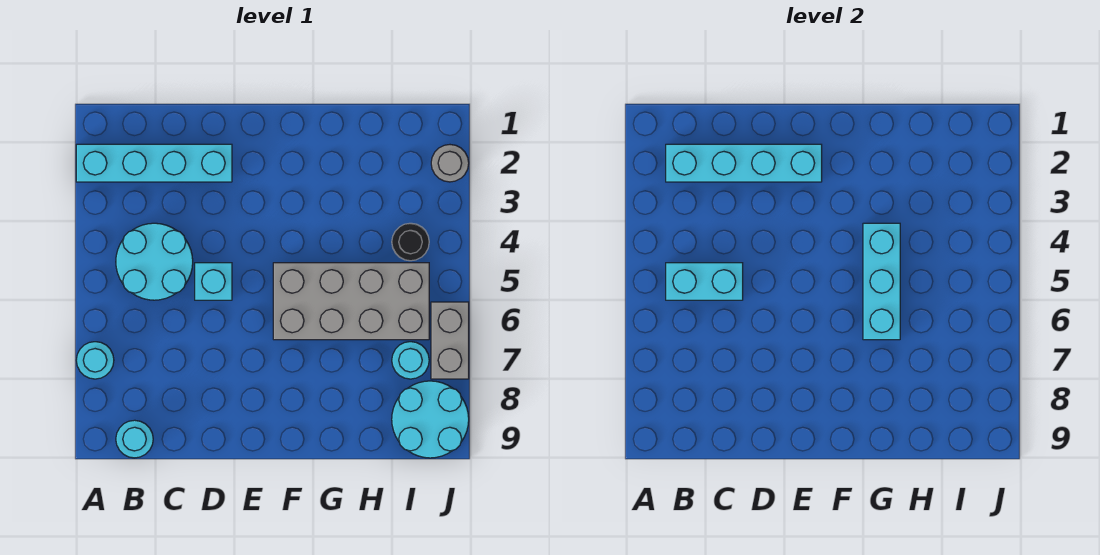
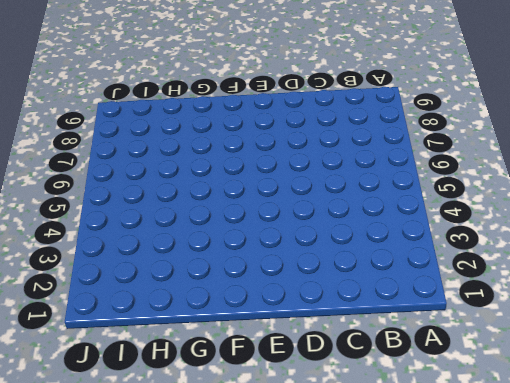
none -> cyan brick A2:D2 level 1
none -> cyan round brick A7 level 1
none -> cyan round brick B4:C5 level 1

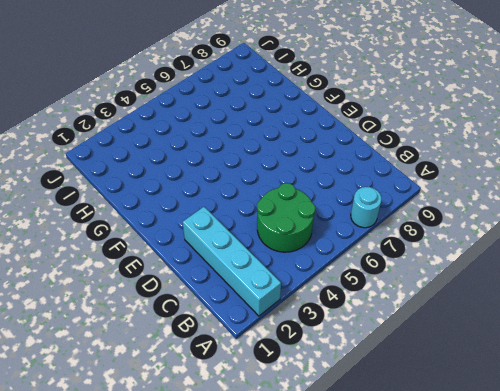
green round brick B4:C5 level 1 -> cyan round brick B4:C5 level 1
none -> cyan round brick B9 level 1
none -> cyan brick D5 level 1
none -> grey brick F5:I6 level 1

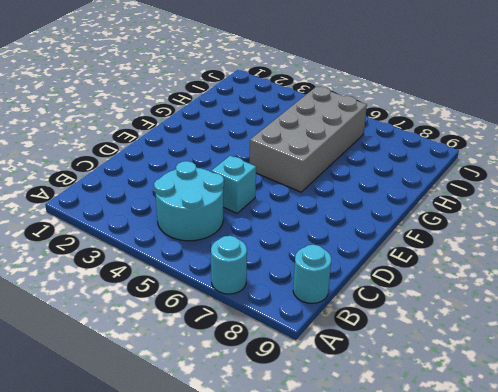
none -> cyan brick A2:D2 level 1
none -> black round brick I4 level 1
none -> cyan round brick I7 level 1

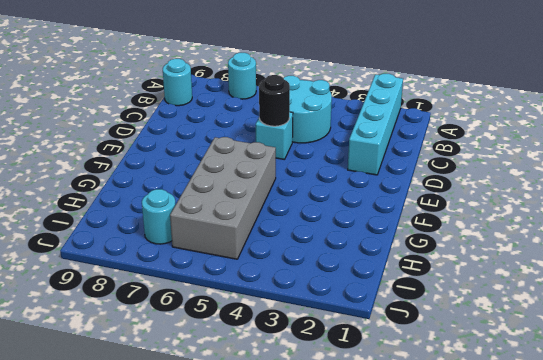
black round brick D5 level 2 -> black round brick I4 level 1
none -> cyan round brick I8:J9 level 1
none -> grey round brick J2 level 1
none -> grey brick J6:J7 level 1

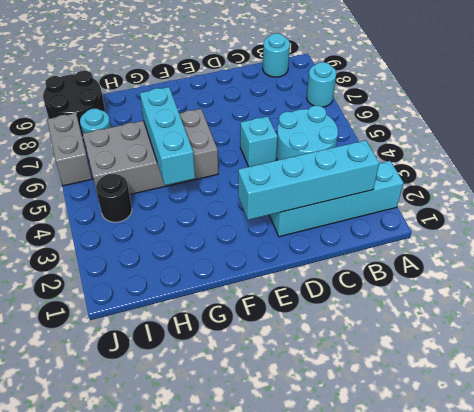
black round brick I8:J9 level 1 -> cyan round brick I8:J9 level 1
none -> grey round brick J2 level 1
none -> cyan brick B5:C5 level 2

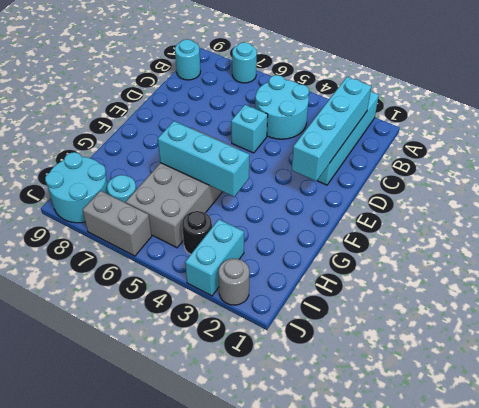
cyan brick I3:J3 level 1 -> cyan brick B5:C5 level 2

